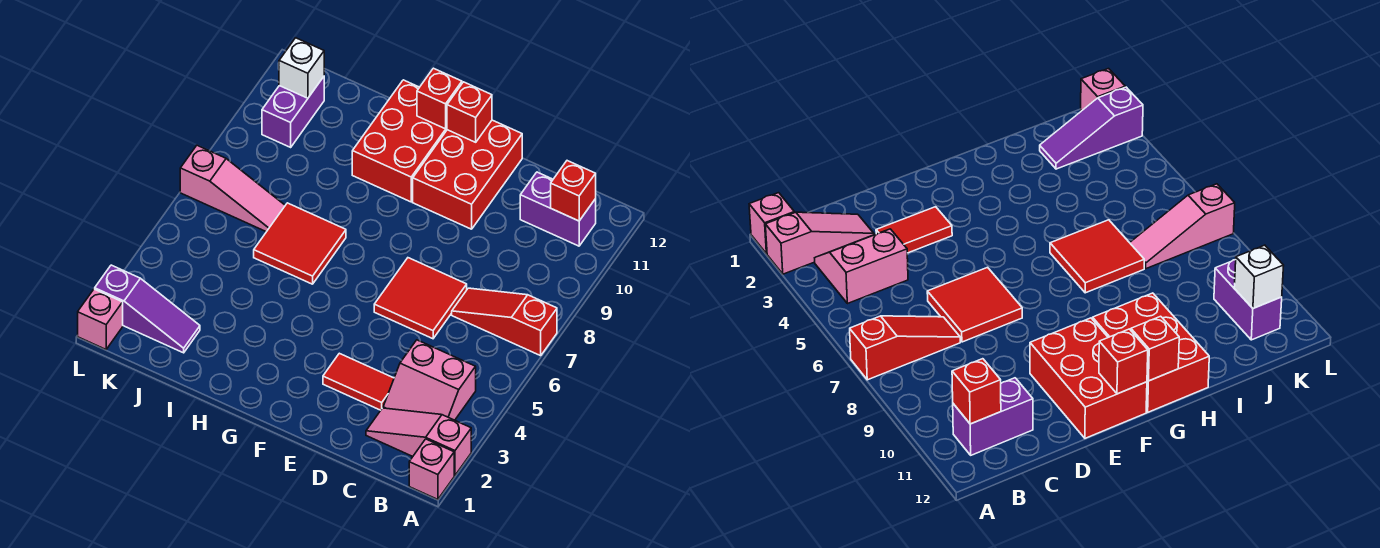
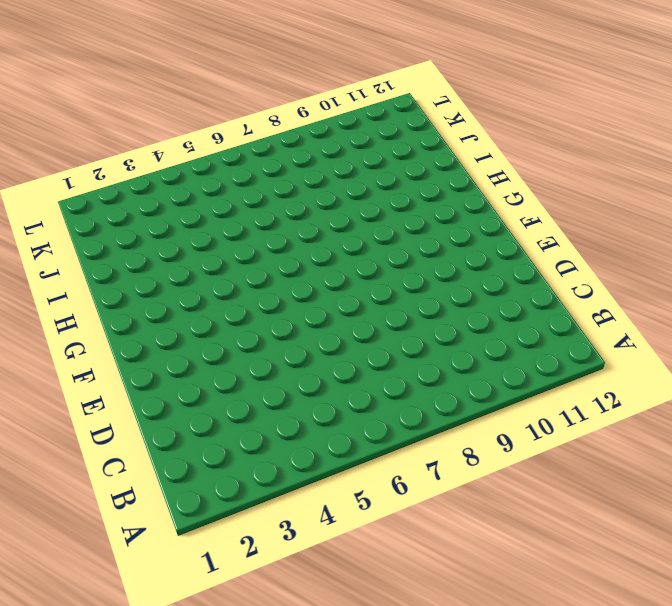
none -> pink brick A1 level 1
none -> pink slope A2:C2 level 1 top A
none -> red slope A7:C7 level 1 top A

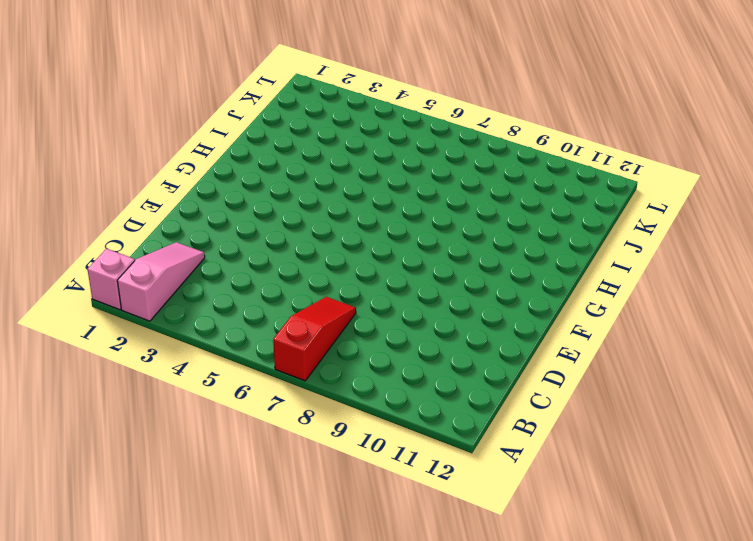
none -> pink slope B3:C4 level 1 top 4
none -> purple brick B11:C11 level 1
none -> red tile D3:E3 level 1

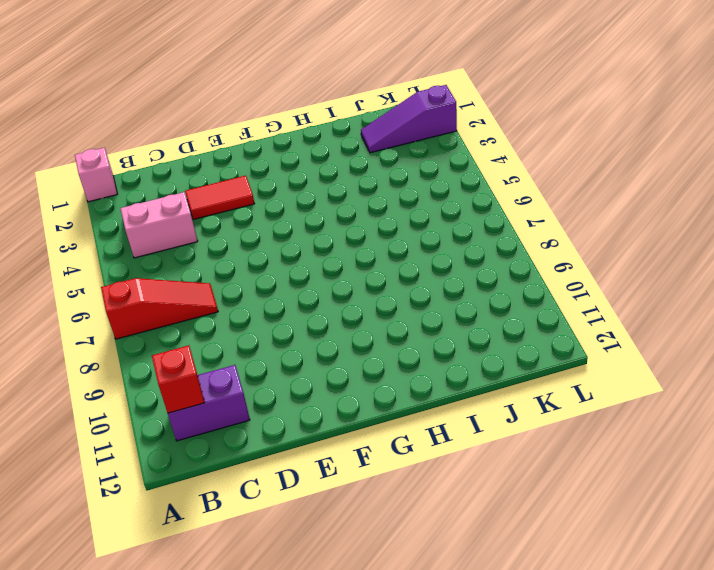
none -> pink slope A2:C2 level 1 top A
none -> red tile D6:E7 level 1
none -> red brick E10:F12 level 1

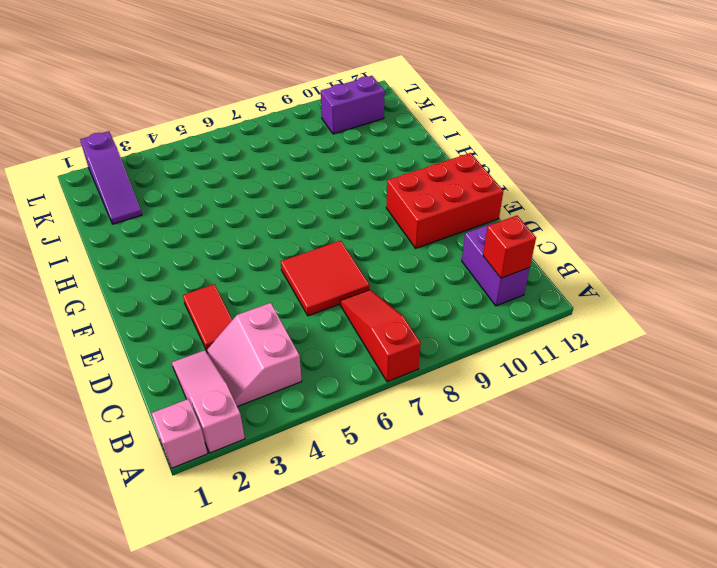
none -> red brick G10:H12 level 1
none -> red tile H6:I7 level 1
none -> pink slope J7:L7 level 1 top L

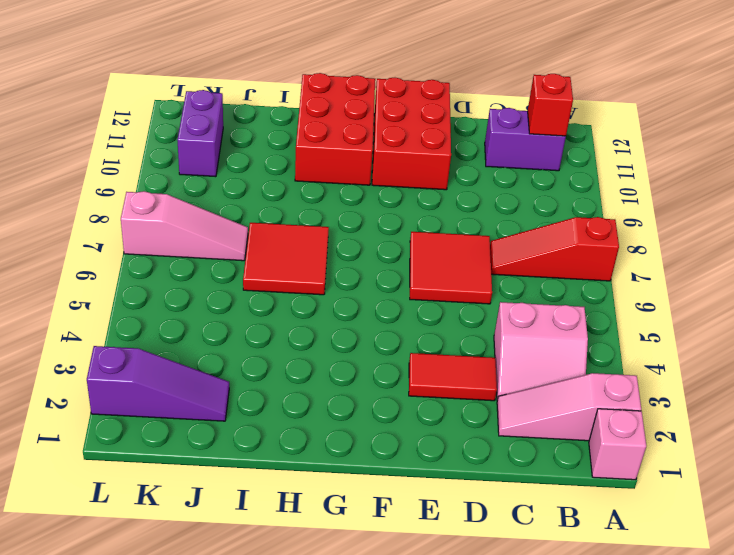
none -> pink brick L1 level 1
none -> red brick F12 level 2
none -> red brick G12 level 2

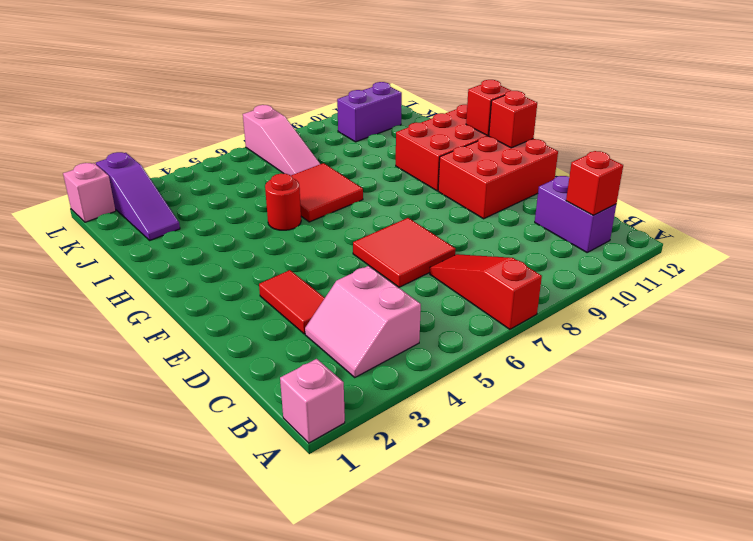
red round brick H5 level 1 -> none
none -> pink slope A2:C2 level 1 top A
none -> white brick K11 level 2

